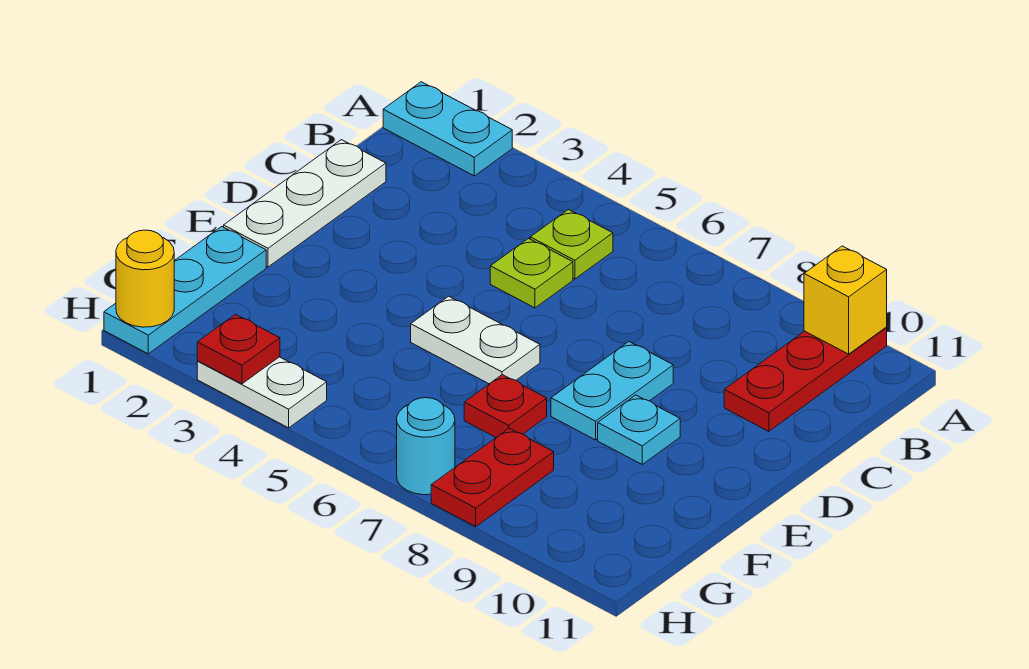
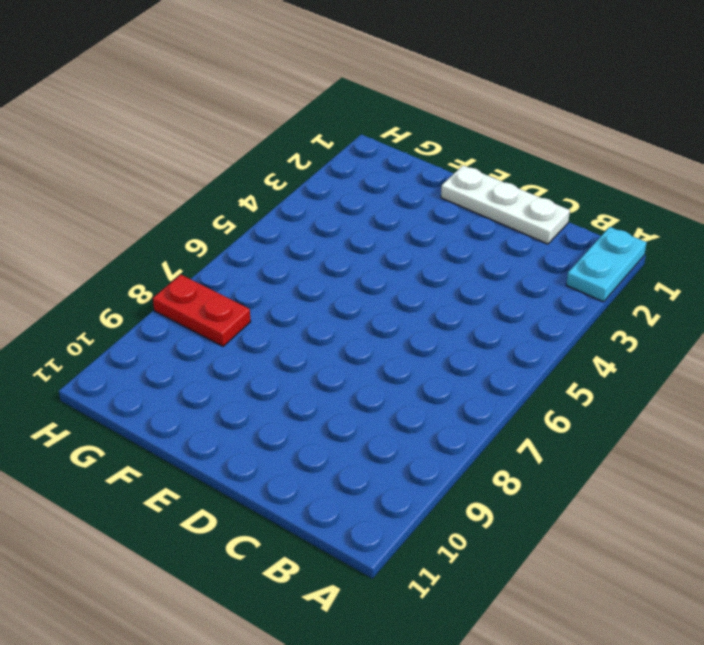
none -> red plate A10:C10 level 1
none -> lime plate B5 level 1
none -> lime plate C5 level 1

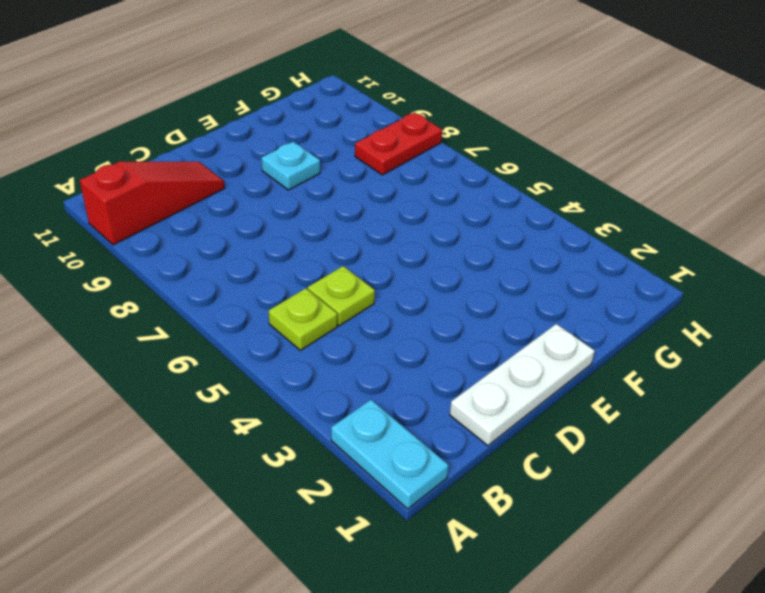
red slope A10:C10 level 1 top A -> red plate A10:C10 level 1
none -> cyan plate D8:E8 level 1
none -> white plate E5:E6 level 1
none -> cyan plate F1:H1 level 1

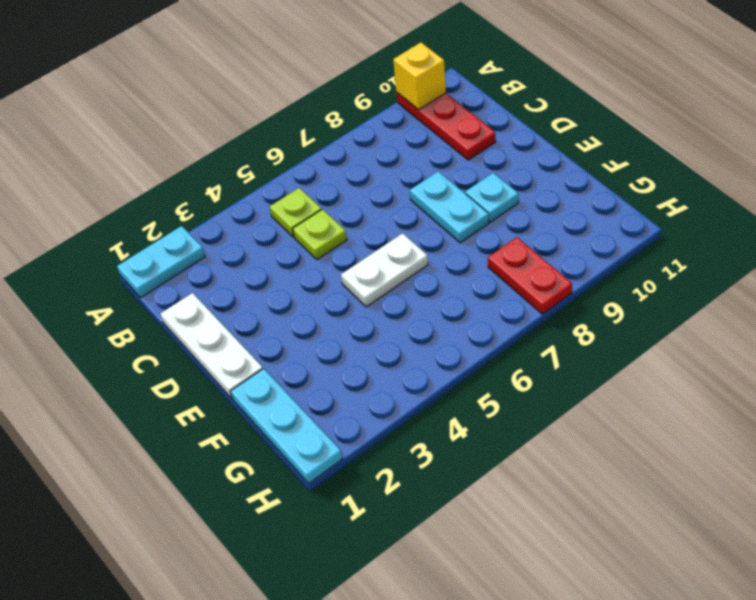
none -> red plate F7 level 1
none -> white plate H3:H4 level 1
none -> cyan round brick H7 level 1

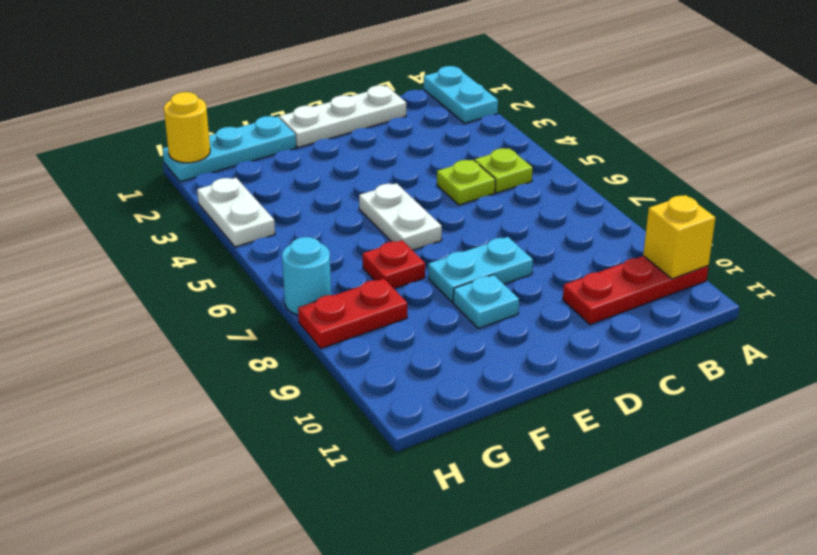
none -> red plate H3 level 2

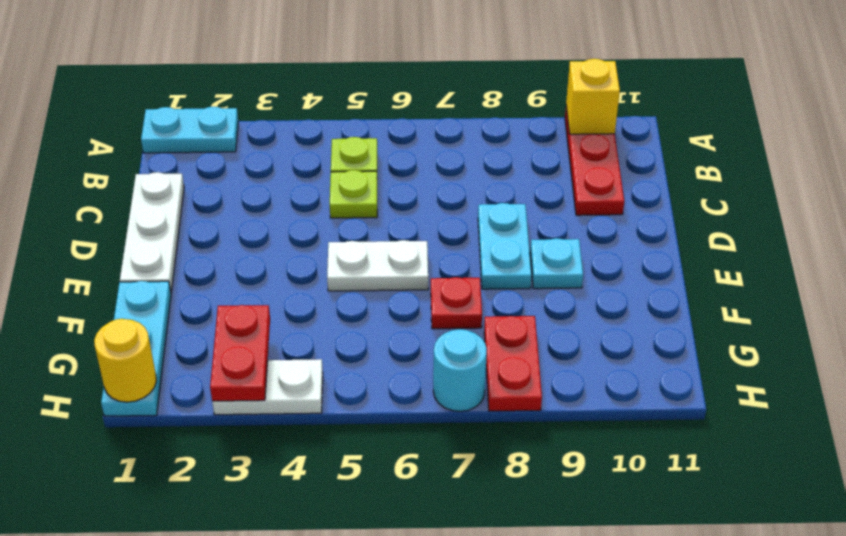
red plate G3:H3 level 2 -> red plate H3 level 2

